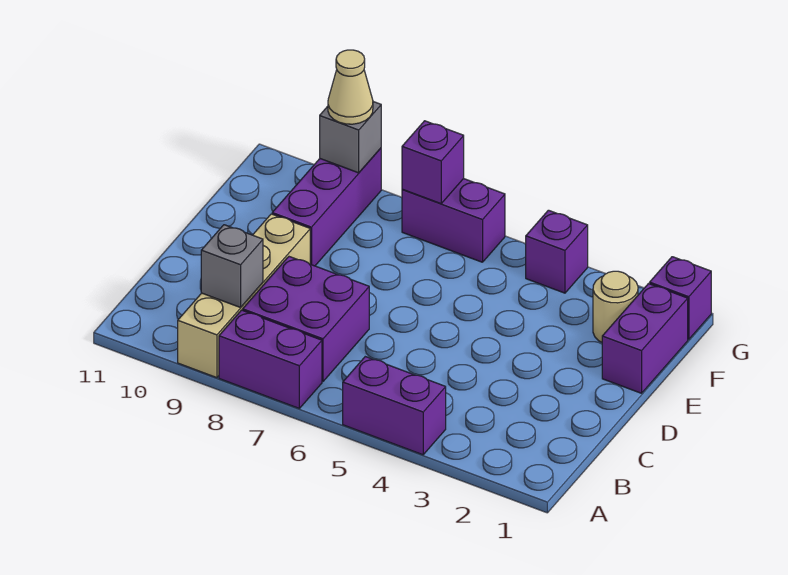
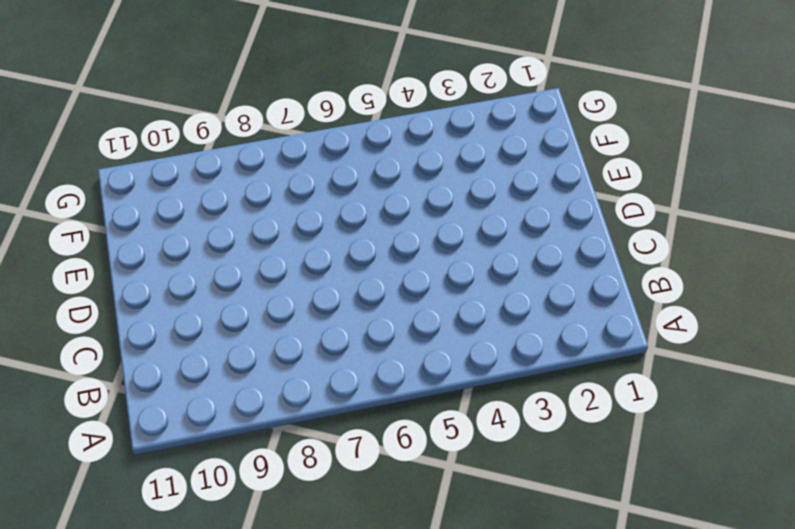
none -> purple brick A4:A5 level 1
none -> purple brick A7:A8 level 1
none -> tan brick A9:D9 level 1

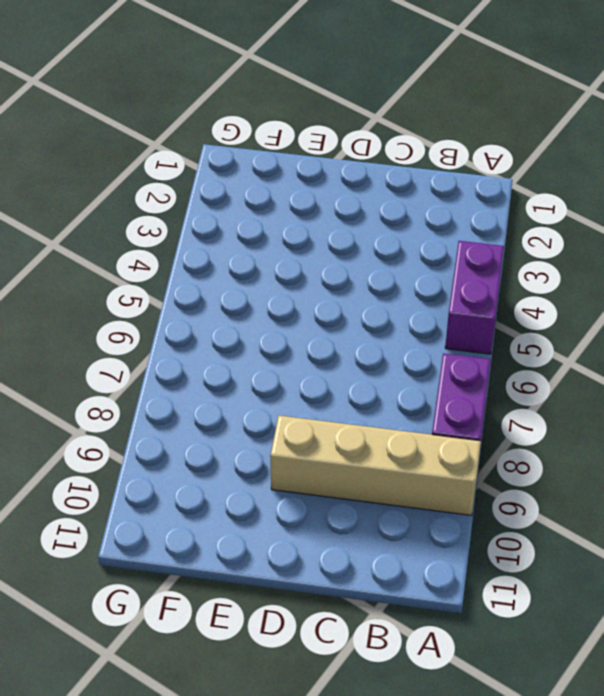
none -> purple brick B7:C8 level 1
none -> purple brick E1:F1 level 1
none -> purple brick E9:G9 level 1

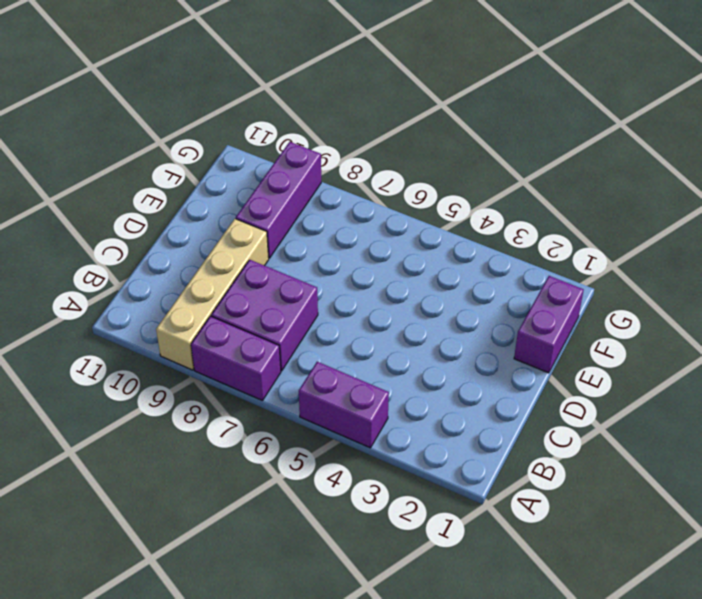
none -> tan round brick F2 level 1
none -> purple brick G1 level 1
none -> purple brick G4 level 1

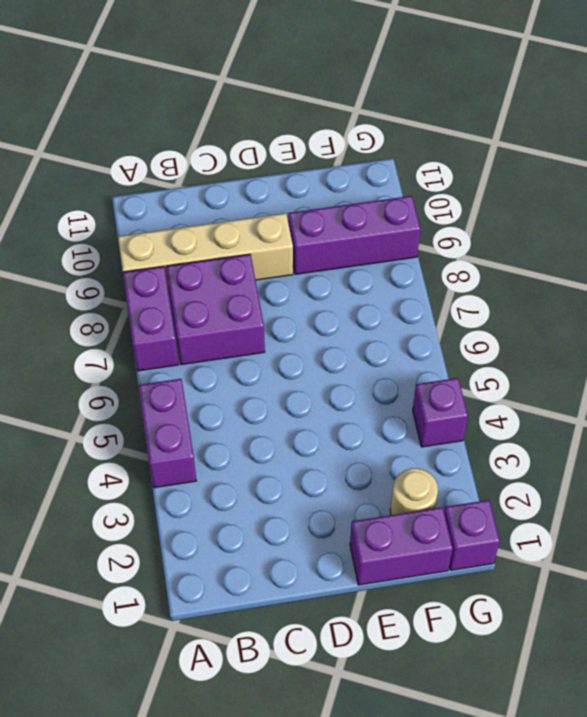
none -> purple brick G6:G7 level 1
none -> grey brick B9 level 2
none -> purple brick G7 level 2

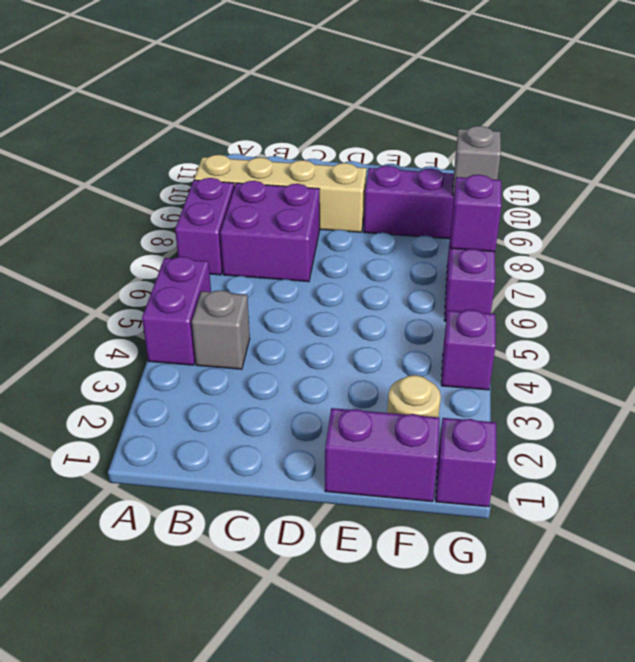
grey brick B4 level 1 -> grey brick B9 level 2
none -> tan cone G9 level 3

